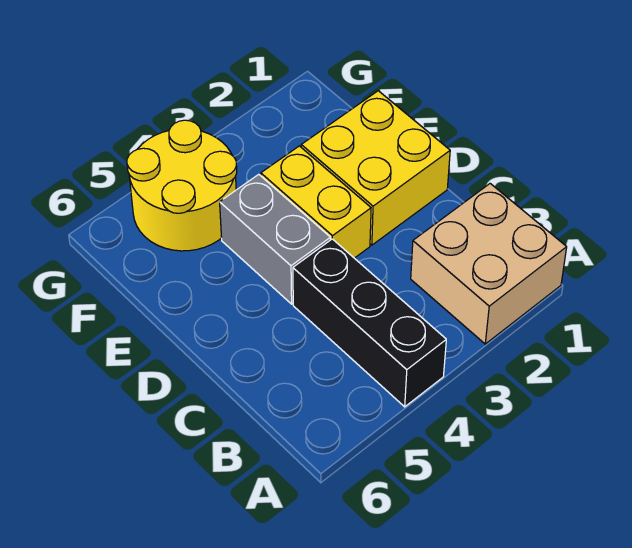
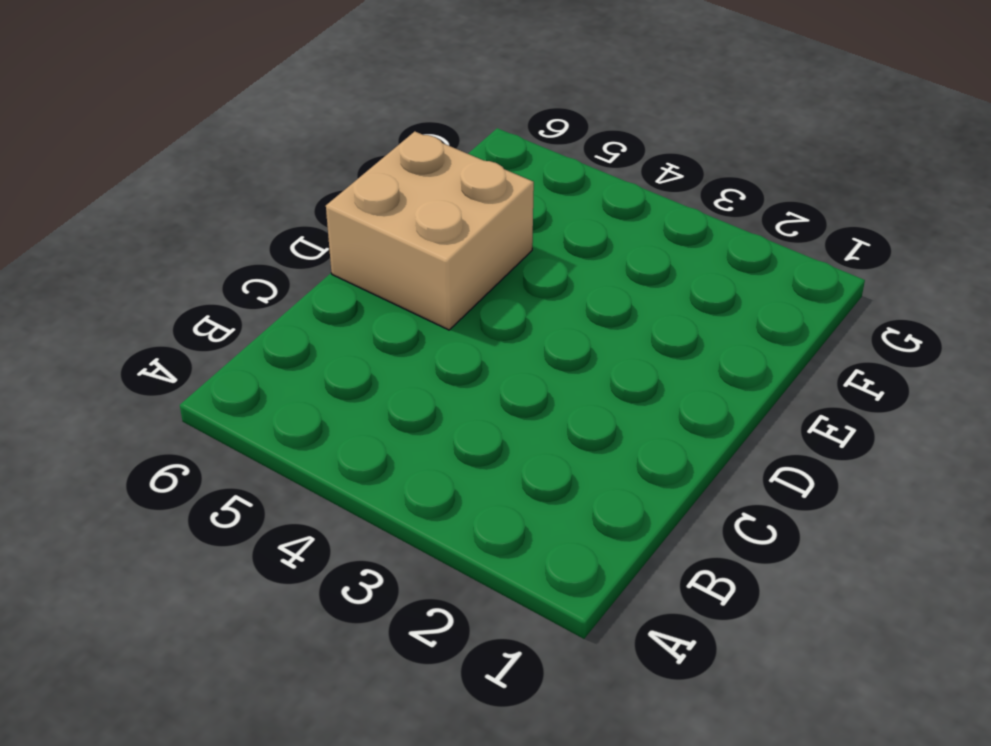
tan brick D5:E6 level 1 -> tan brick A1:B2 level 1
none -> black brick A4:C4 level 1
none -> yellow brick D1:E2 level 1

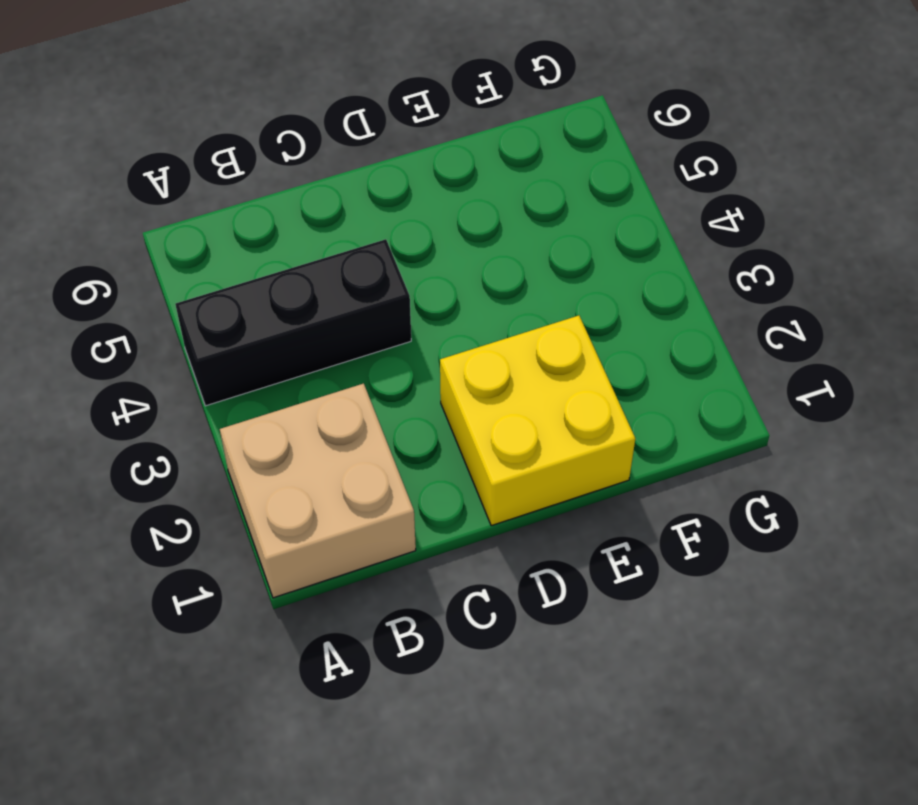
none -> yellow brick D3:E3 level 1
none -> grey brick D4:E4 level 1

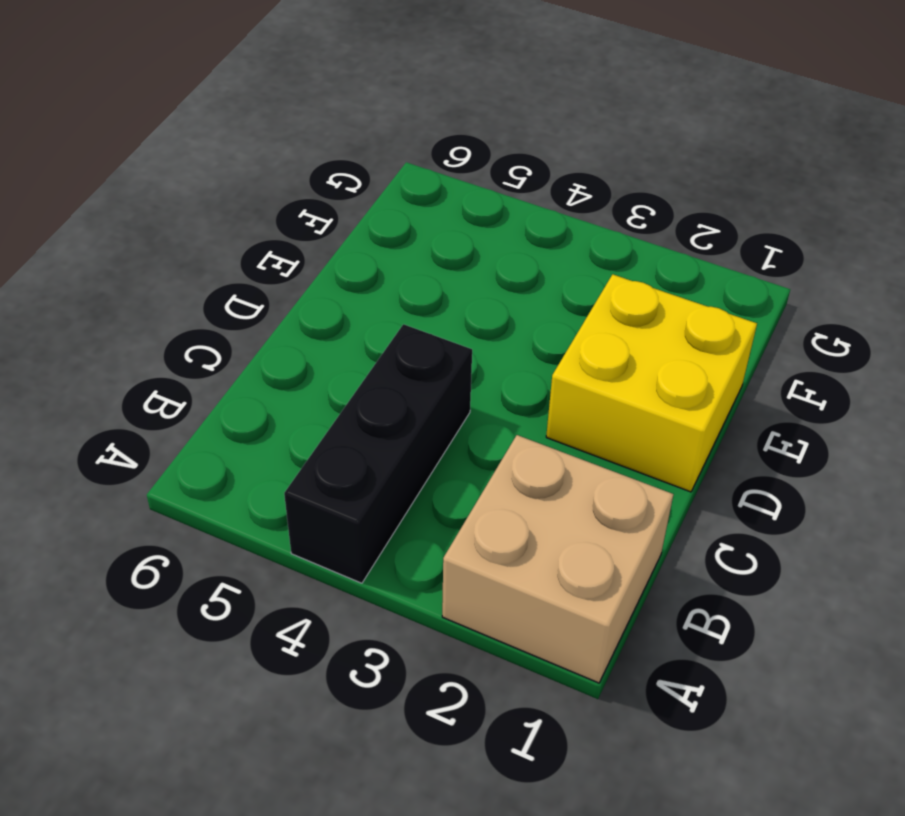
none -> yellow brick D3:E3 level 1
none -> grey brick D4:E4 level 1

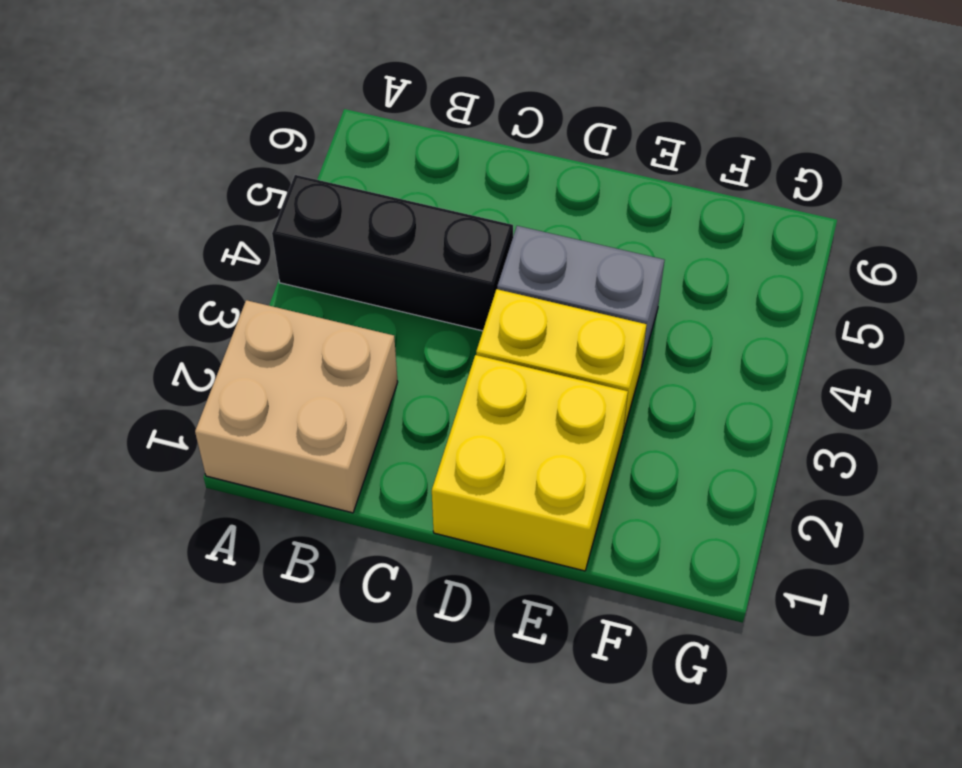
none -> yellow round brick F4:G5 level 1

